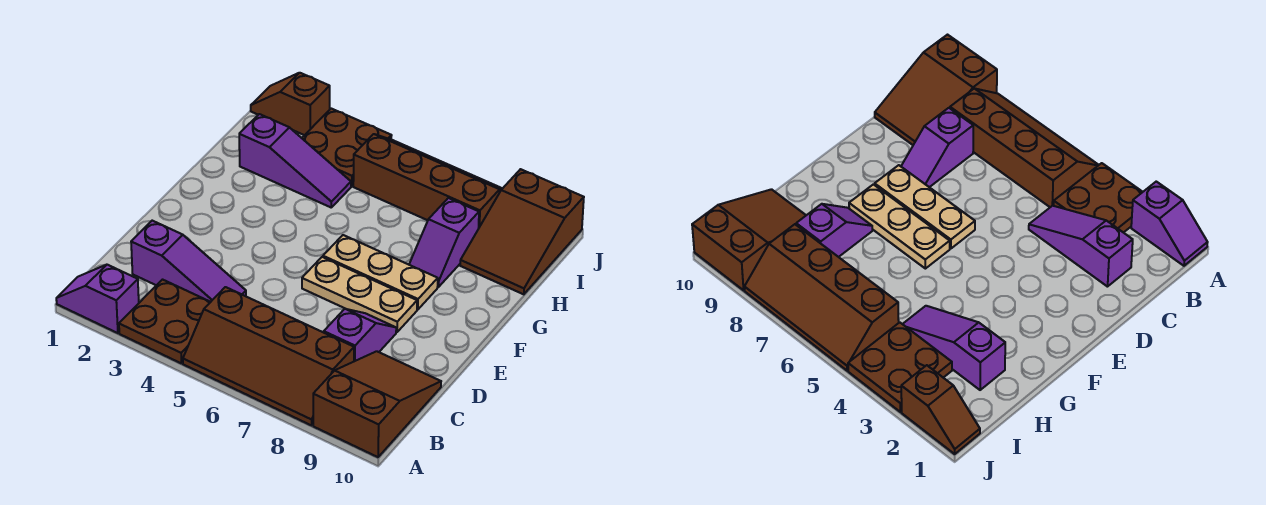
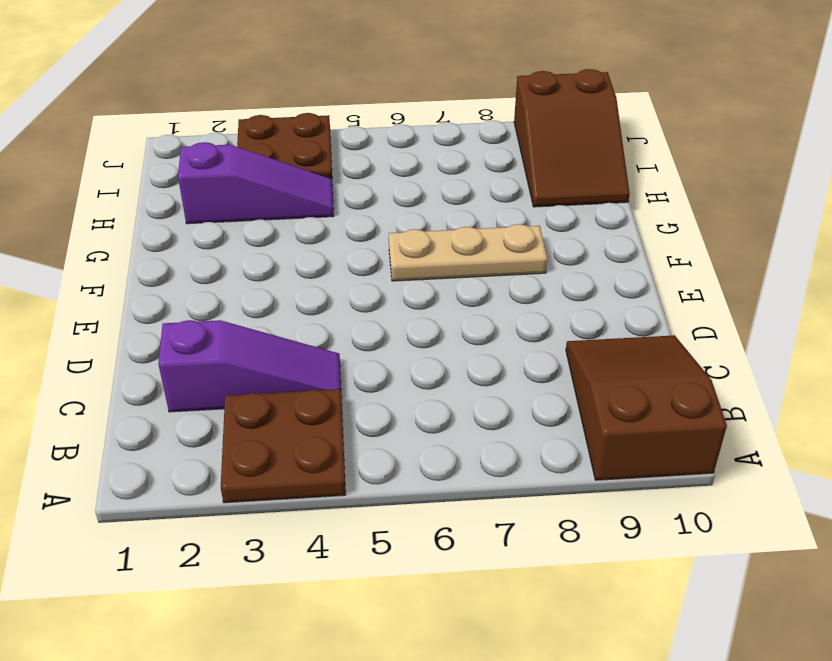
none -> purple slope A1:A2 level 1 top 2
none -> brown slope A5:B8 level 1 top B
none -> purple slope C8:D8 level 1 top C

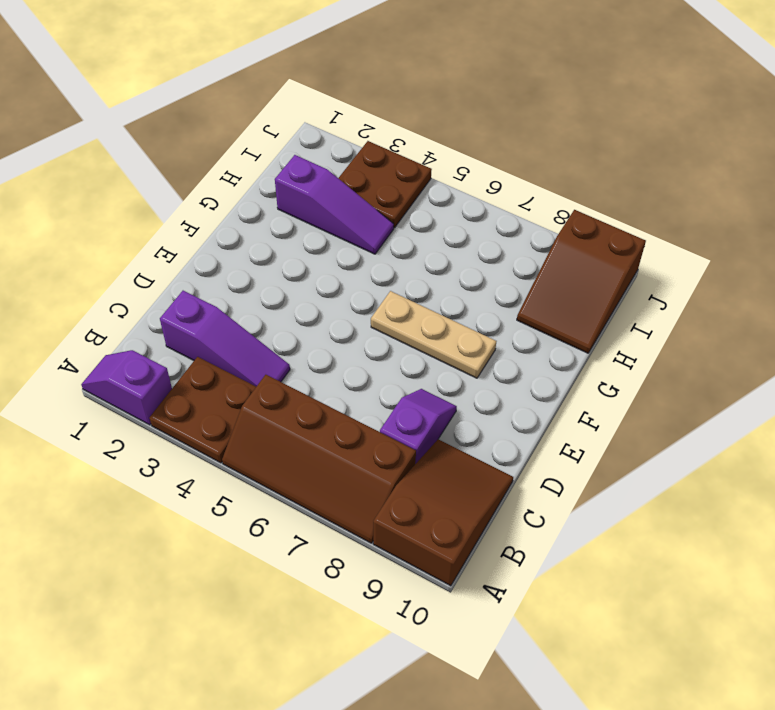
none -> tan plate E6:E8 level 1
none -> purple slope G8:H8 level 1 top H
none -> brown slope I5:J8 level 1 top I

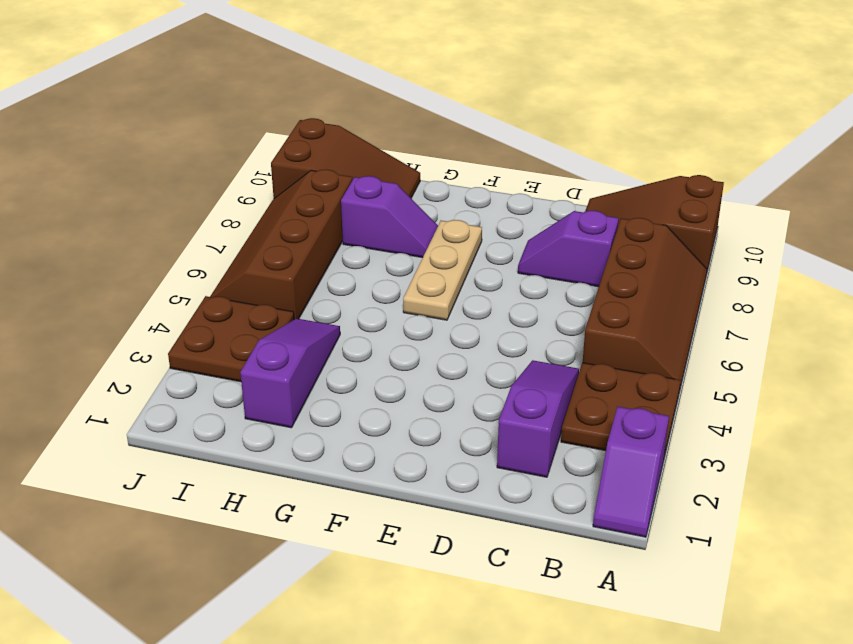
none -> tan plate E6:E8 level 1
none -> brown slope J1:J2 level 1 top 2

